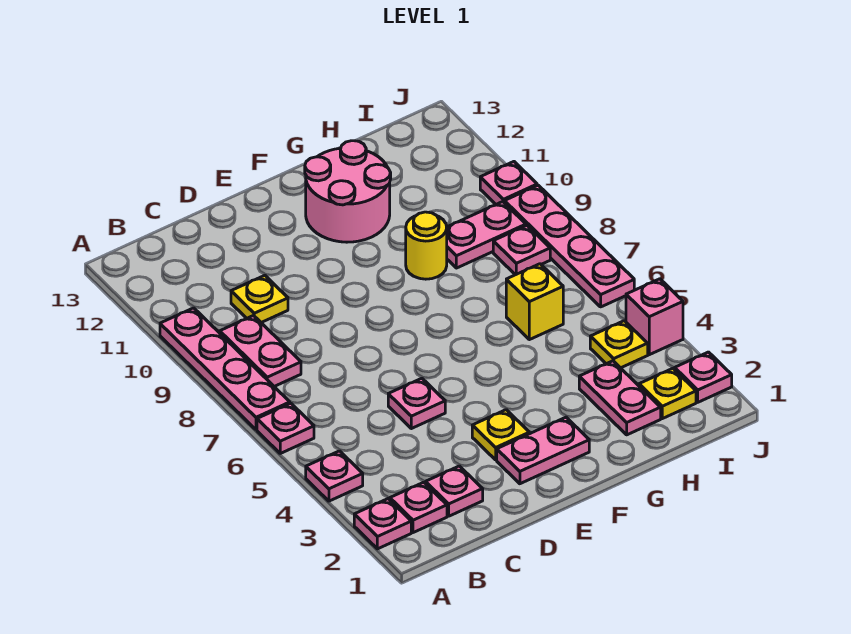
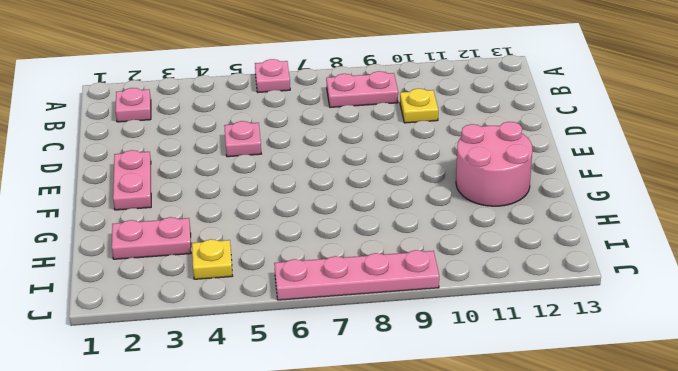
none -> pink plate A2 level 1
none -> pink plate A4 level 1
none -> pink plate A7:A10 level 1

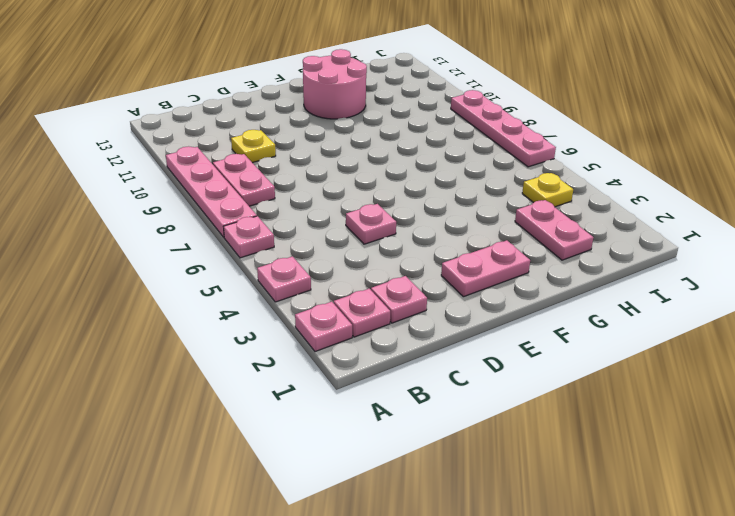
none -> yellow plate E3 level 1
none -> yellow round brick G9 level 1
none -> yellow brick H6 level 1

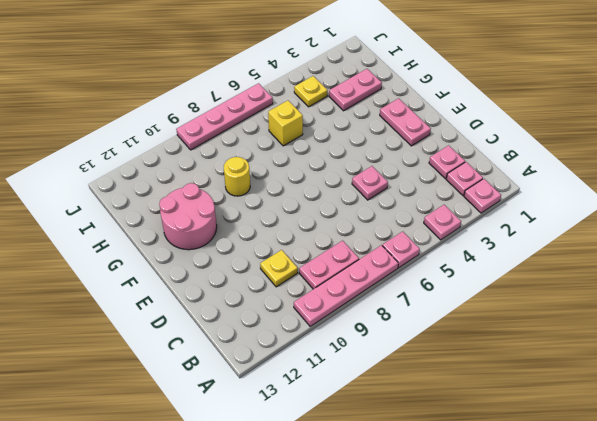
none -> yellow plate E3 level 1
none -> pink plate H9:I9 level 1
none -> yellow plate I2 level 1

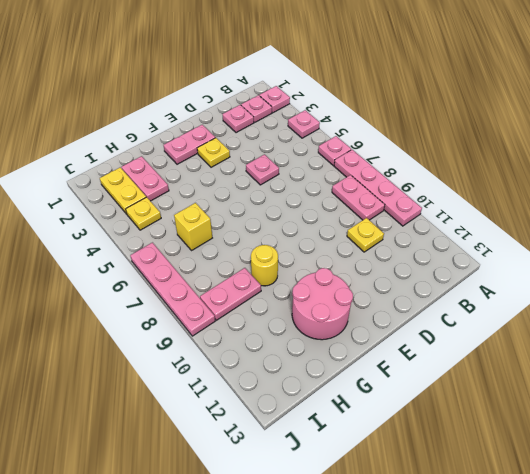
yellow plate I2:I3 level 1 -> yellow plate I2 level 1
none -> pink plate I8 level 1
none -> pink plate J2 level 1
none -> pink brick J4 level 1

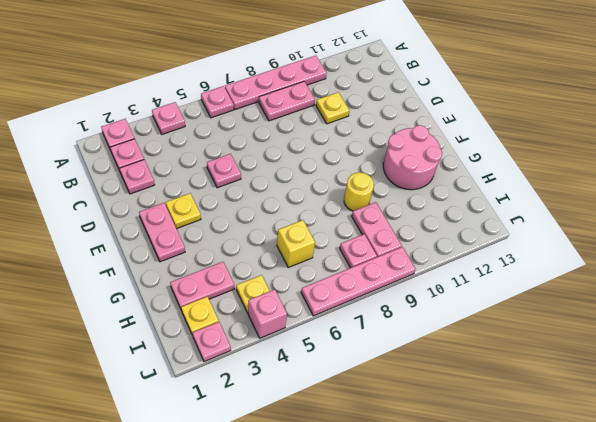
none -> pink plate J10 level 1

